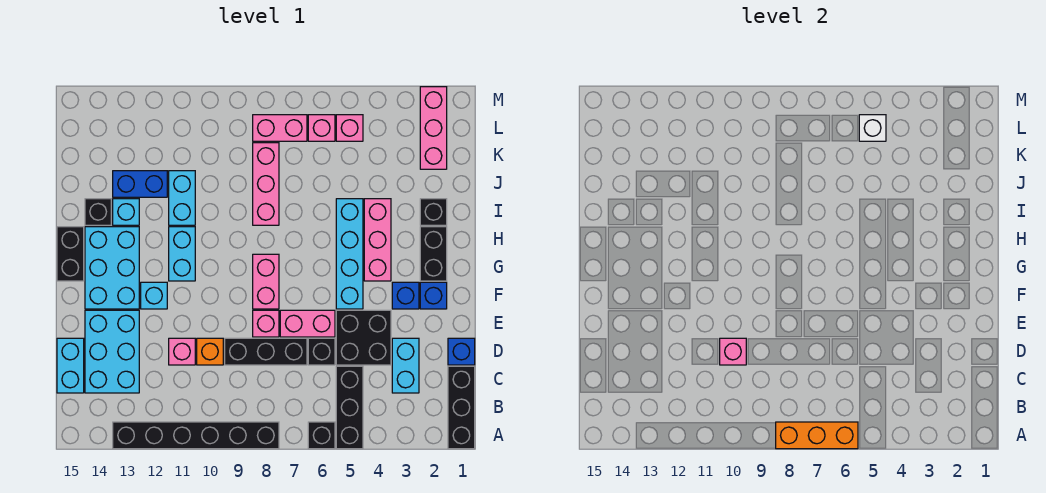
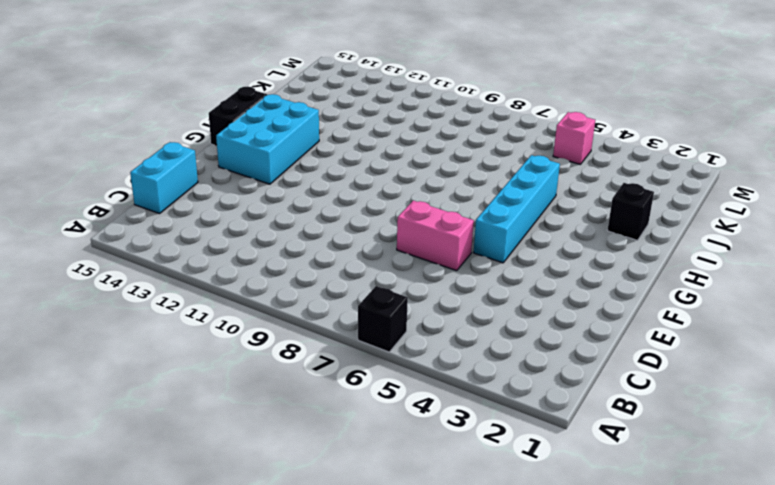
none -> black brick A1:C1 level 1
none -> black brick A5:C5 level 1
none -> black brick A8:A13 level 1
none -> cyan brick C3:D3 level 1

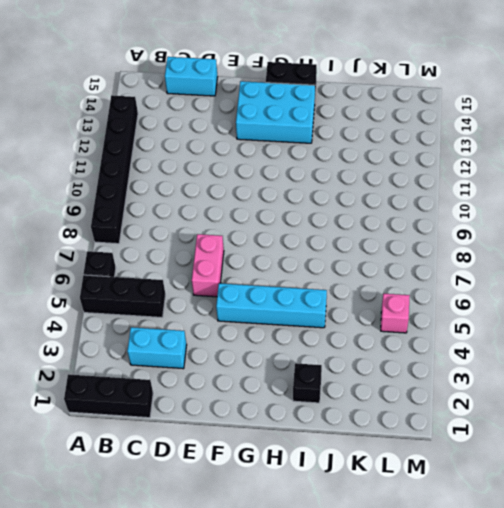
none -> cyan brick C13:E14 level 1
none -> blue brick D1 level 1
none -> black brick D4:E5 level 1
none -> black brick D6 level 1

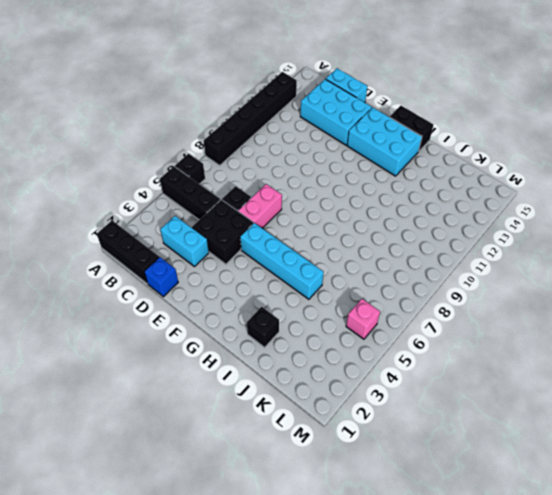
none -> black brick D7:D9 level 1
none -> orange brick D10 level 1
none -> pink brick D11 level 1
none -> pink brick E8 level 1

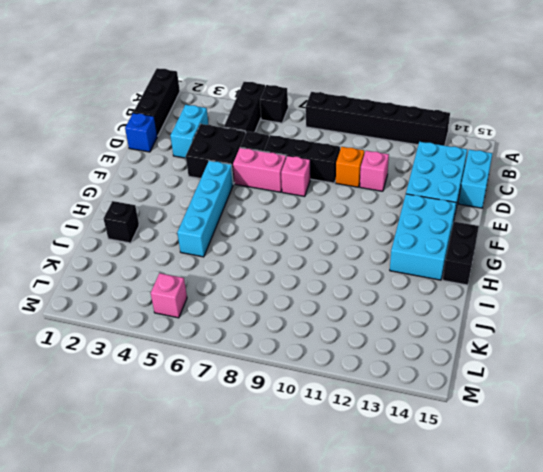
none -> blue brick F2 level 1
none -> blue brick F3 level 1
none -> pink brick F8:G8 level 1
none -> cyan brick F12 level 1

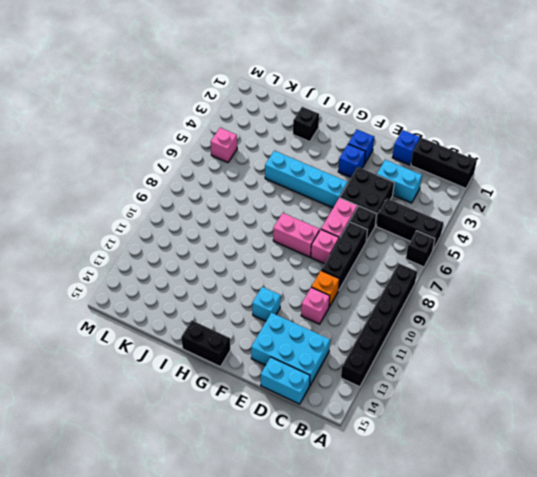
none -> cyan brick F13:H14 level 1
none -> black brick G2:H2 level 1
none -> pink brick G4:I4 level 1
none -> cyan brick G11:H11 level 1

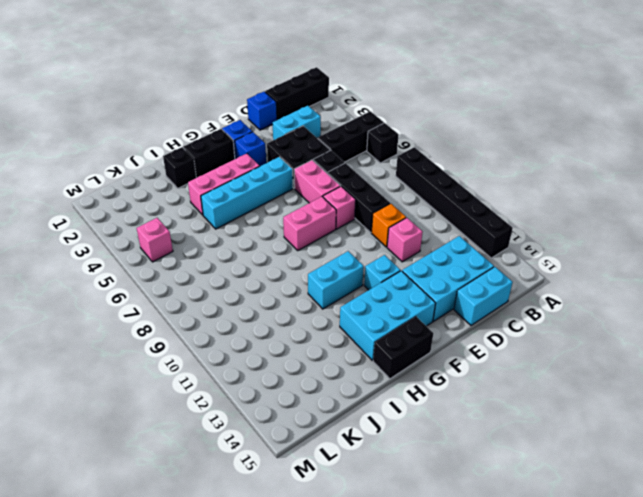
none -> pink brick I8:K8 level 1
none -> cyan brick I11:J11 level 1
none -> cyan brick I13 level 1
none -> black brick I14 level 1

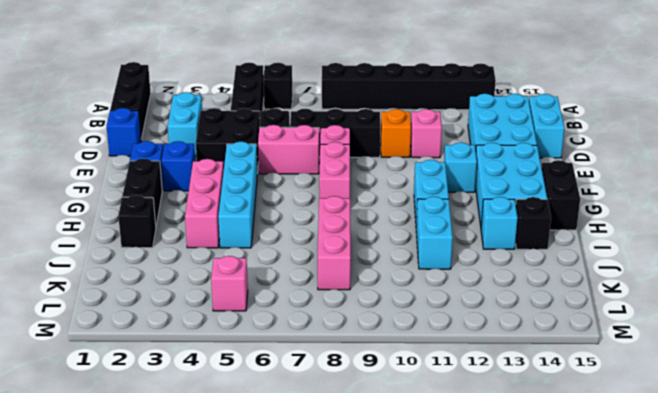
none -> blue brick J12:J13 level 1
none -> pink brick K2:M2 level 1
none -> pink brick L6 level 1
none -> pink brick L7:L8 level 1

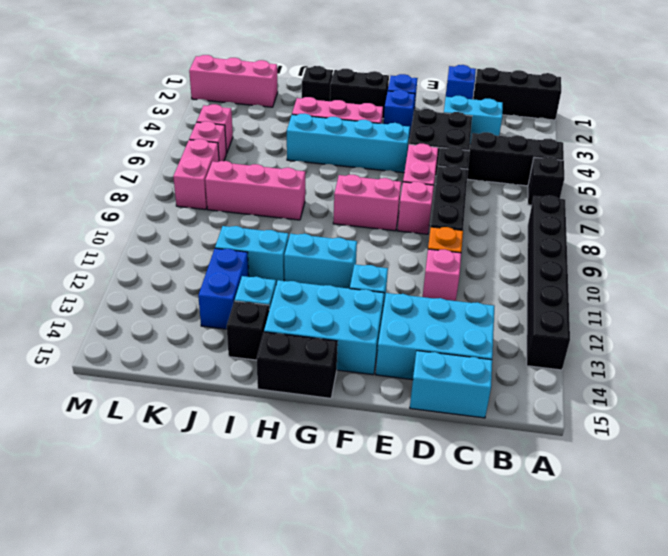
none -> orange brick A6:A8 level 2
none -> pink brick D10 level 2
none -> white brick L5 level 2

